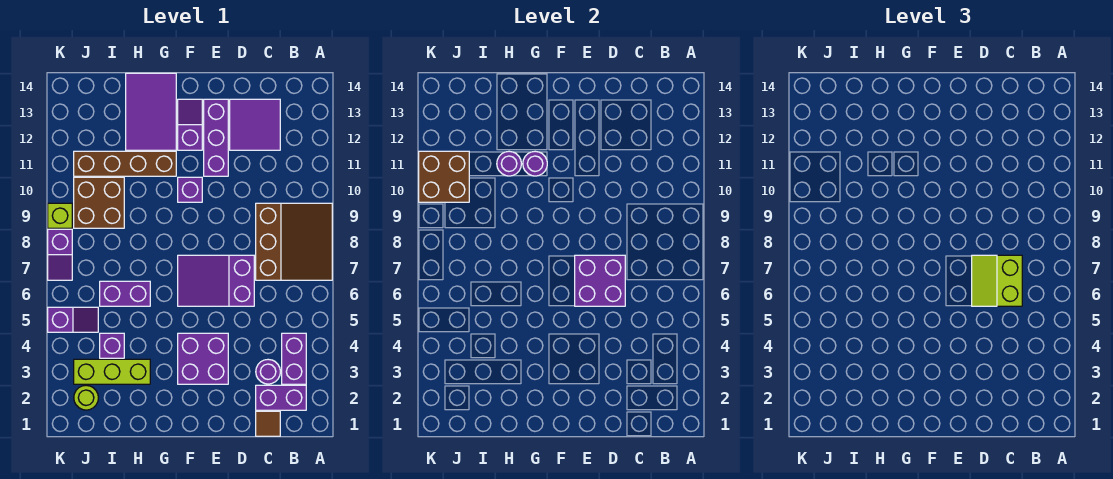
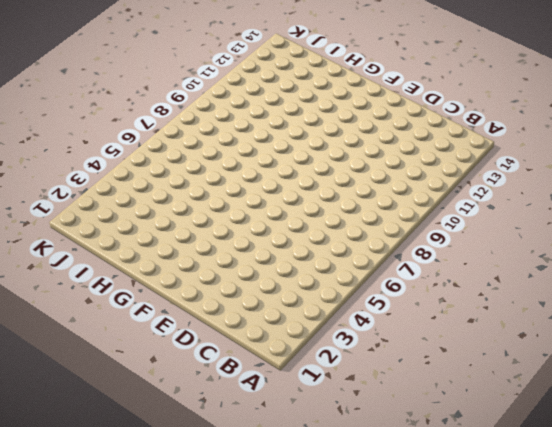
none -> brown slope A7:C9 level 1 top C
none -> purple brick B2:C2 level 1
none -> purple brick B3:B4 level 1

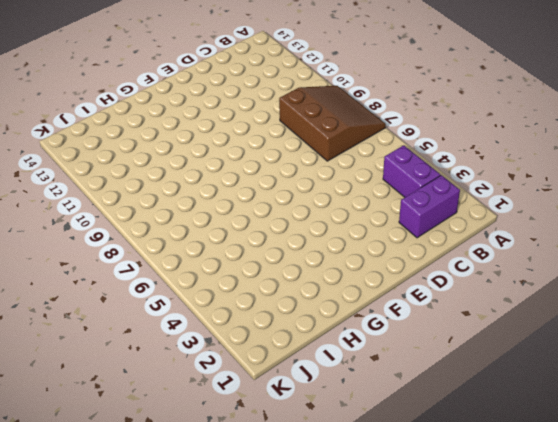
none -> brown tile C1 level 1
none -> purple round brick C3 level 1
none -> purple tile C12:D13 level 1

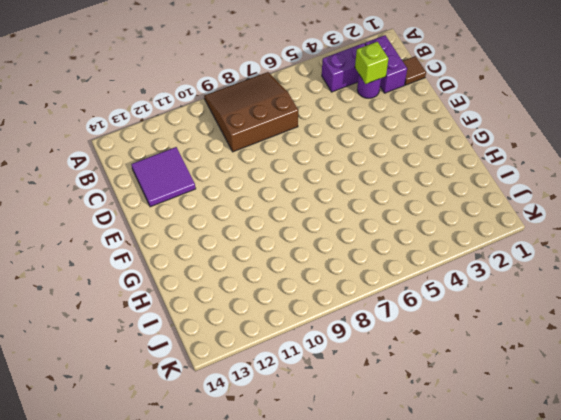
lime brick C3 level 2 -> lime brick K9 level 1
none -> purple slope D6:F7 level 1 top D
none -> purple brick E3:F4 level 1
none -> purple brick E11:E13 level 1

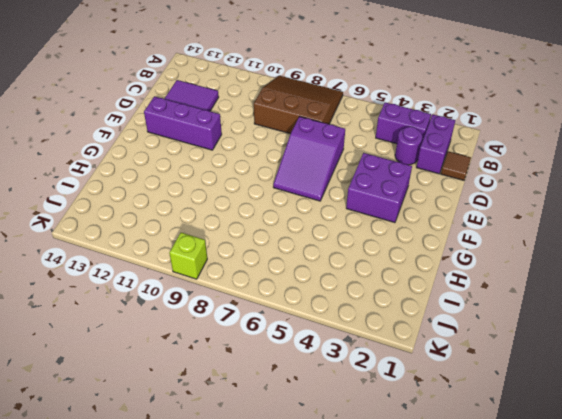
none -> purple brick F10 level 1
none -> purple slope F12:F13 level 1 top 12
none -> brown brick G11:J11 level 1

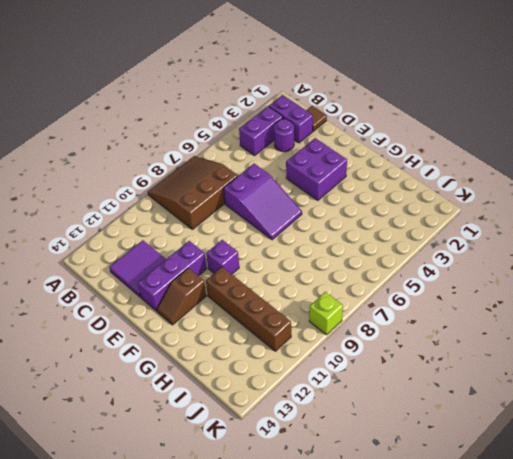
brown slope F12:F13 level 1 top 12 -> purple slope F12:F13 level 1 top 12
none -> purple tile G12:H14 level 1
none -> lime brick H3:J3 level 1
none -> purple brick H6:I6 level 1

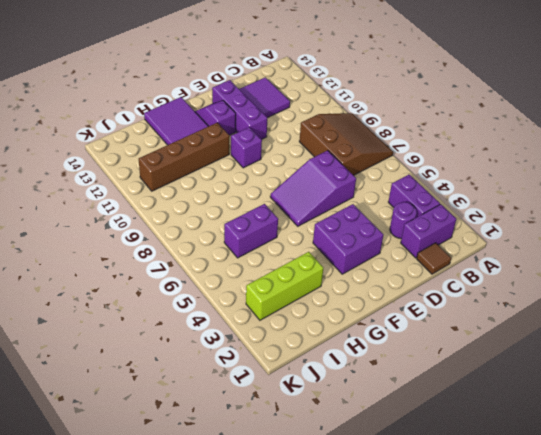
none -> purple brick I4 level 1
none -> brown brick I9:J10 level 1
none -> lime round brick J2 level 1

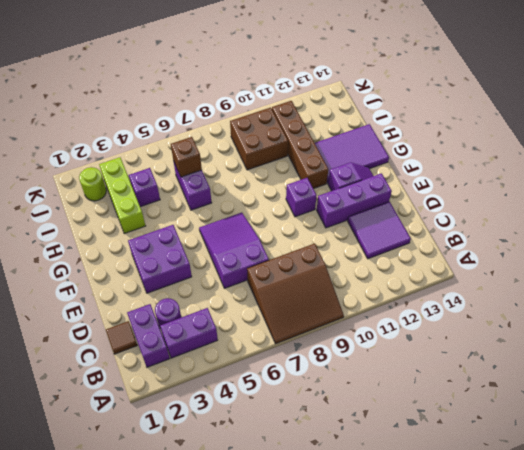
brown brick I6 level 2 -> none
none -> purple slope J5:K5 level 1 top K
none -> purple slope K7:K8 level 1 top 8
none -> lime brick K9 level 1

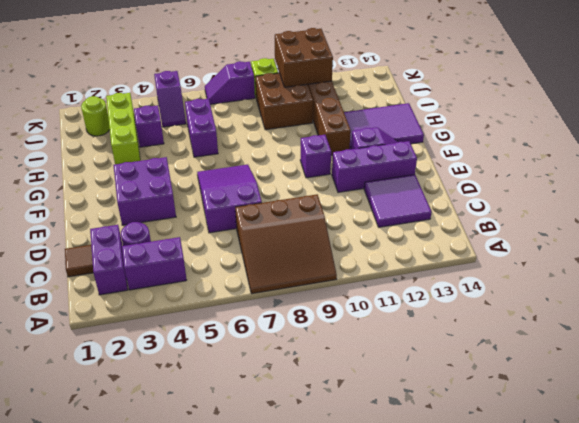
none -> purple brick D6:E7 level 2
none -> purple round brick G11 level 2
none -> purple round brick H11 level 2

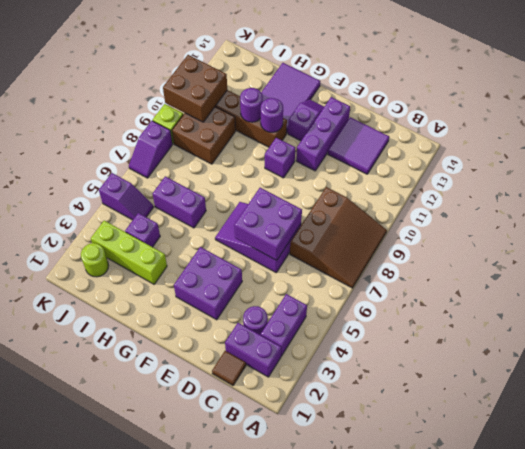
none -> lime slope C6:D7 level 3 top C

